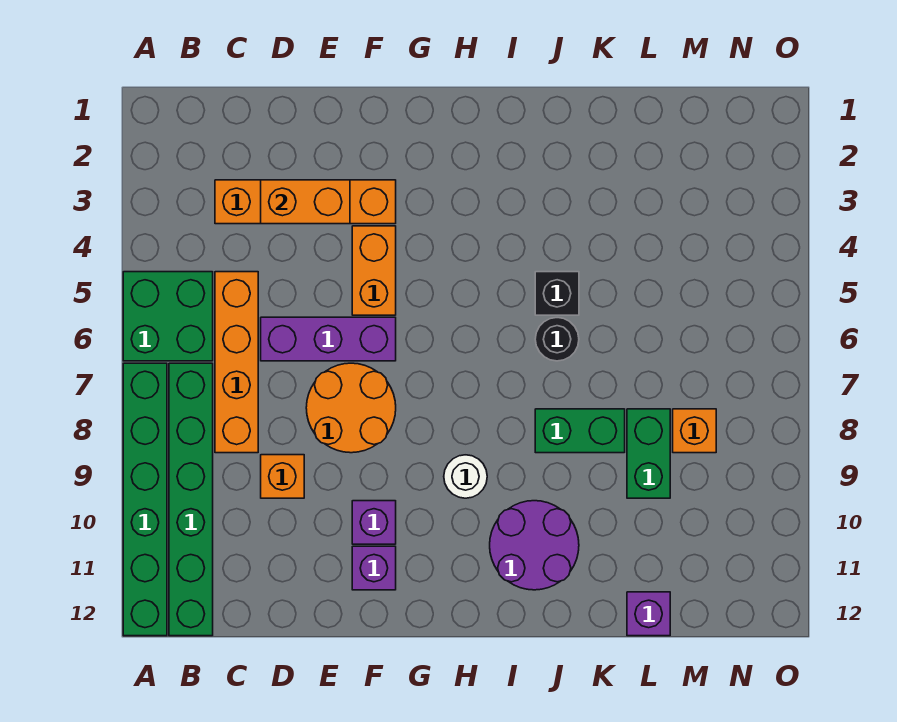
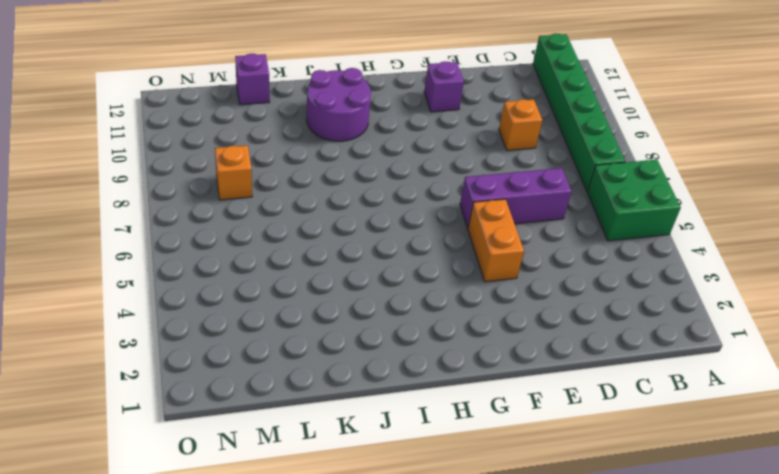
none -> green brick A7:A12 level 1
none -> orange brick C3:F3 level 1
none -> orange brick C5:C8 level 1

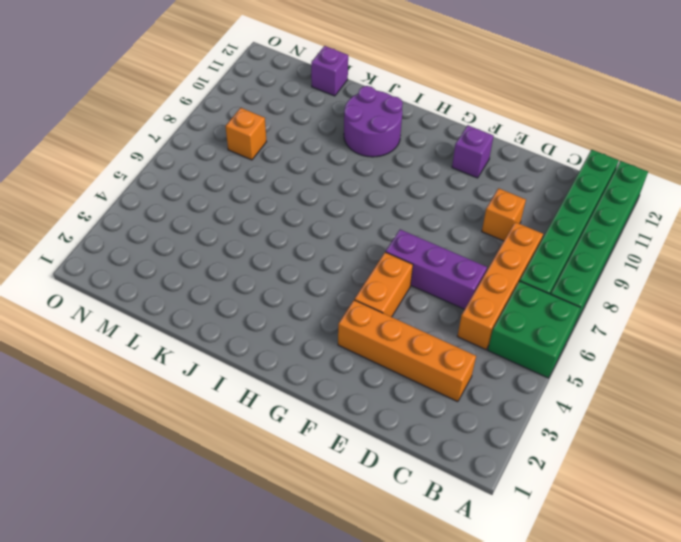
none -> orange round brick E7:F8 level 1
none -> purple brick F10 level 1
none -> white round brick H9 level 1

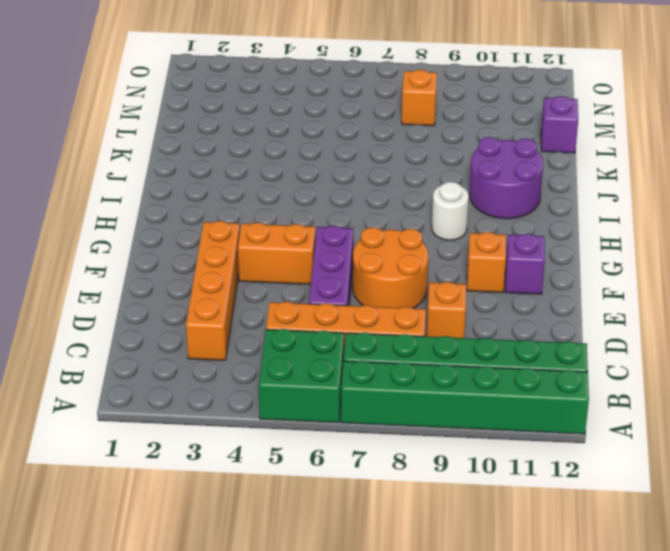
orange brick F10 level 1 -> purple brick F10 level 1
none -> black brick J5 level 1
none -> black round brick J6 level 1
none -> green brick J8:K8 level 1

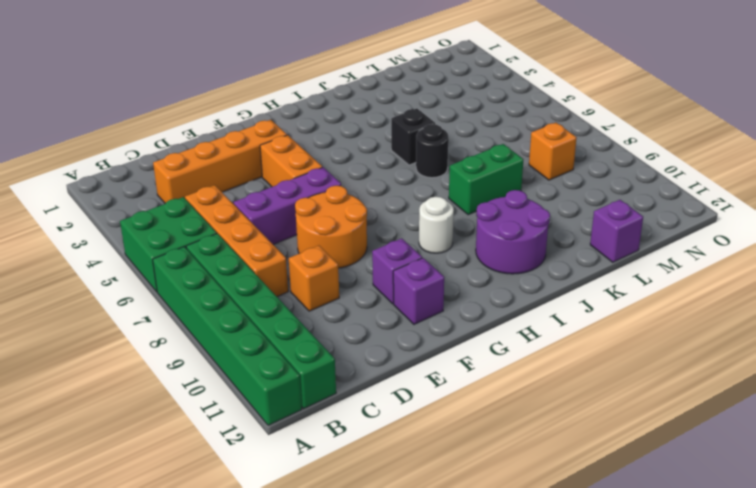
none -> green brick L8:L9 level 1
none -> orange brick D3:E3 level 2

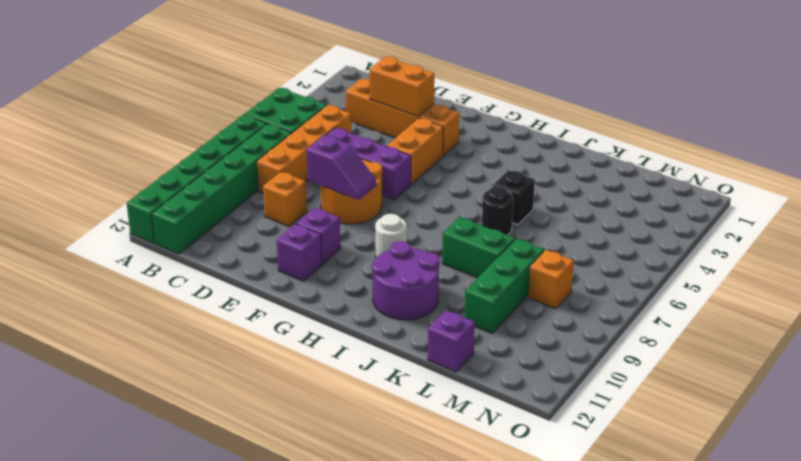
purple slope E8:F8 level 2 top E -> none
green brick L8:L10 level 1 -> green brick L8:L9 level 1

